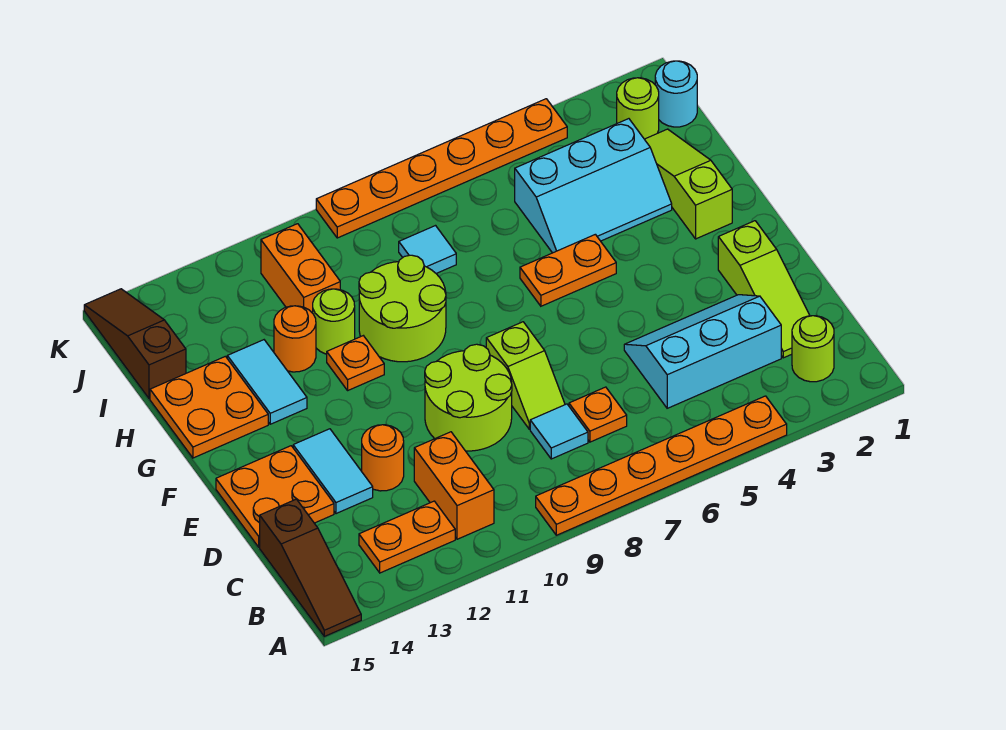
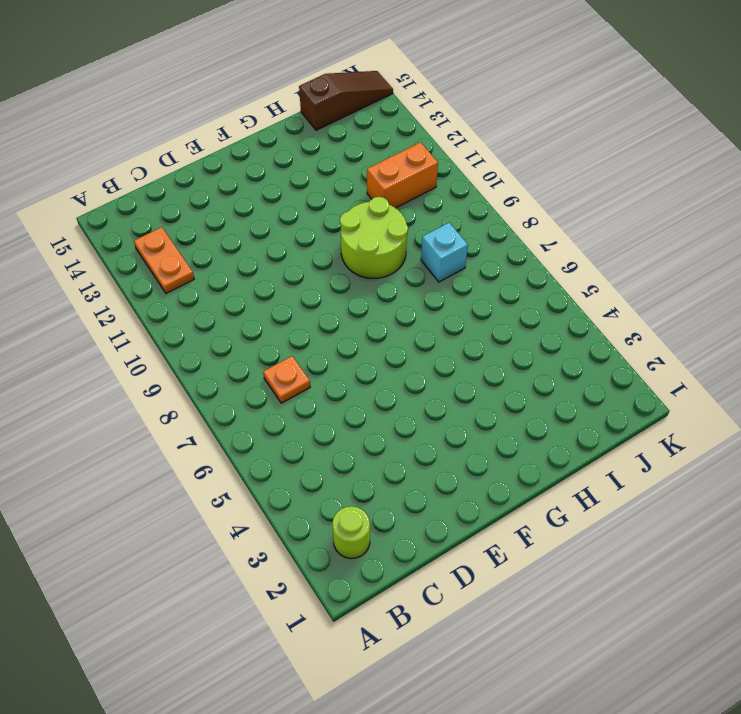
cyan brick I8 level 1 -> cyan tile I8 level 1
none -> orange plate A4:A9 level 1
none -> brown slope A15:C15 level 1 top C
none -> orange brick B11:C11 level 1

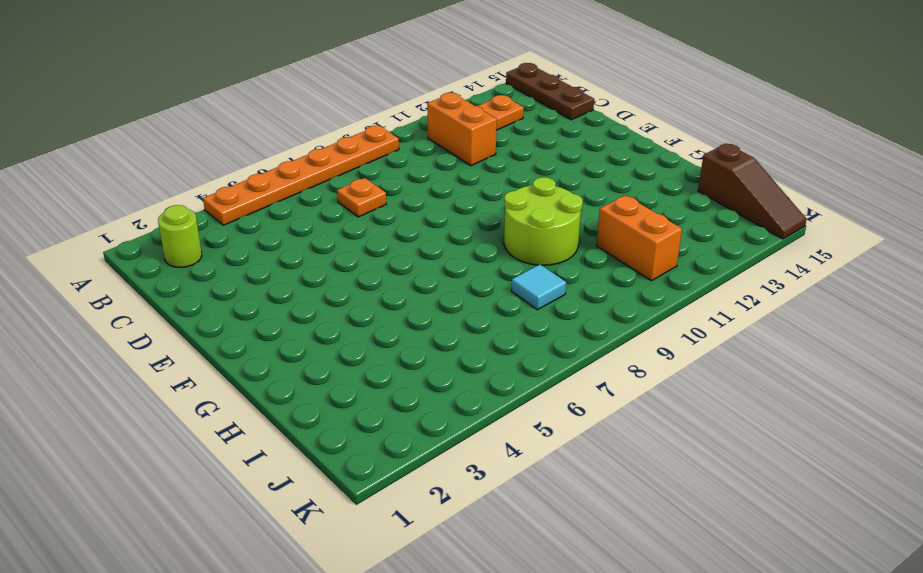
brown plate A15:C15 level 1 -> brown slope A15:C15 level 1 top C
none -> lime slope C2:E2 level 1 top E
none -> cyan slope C3:D5 level 1 top C
none -> cyan tile C8 level 1

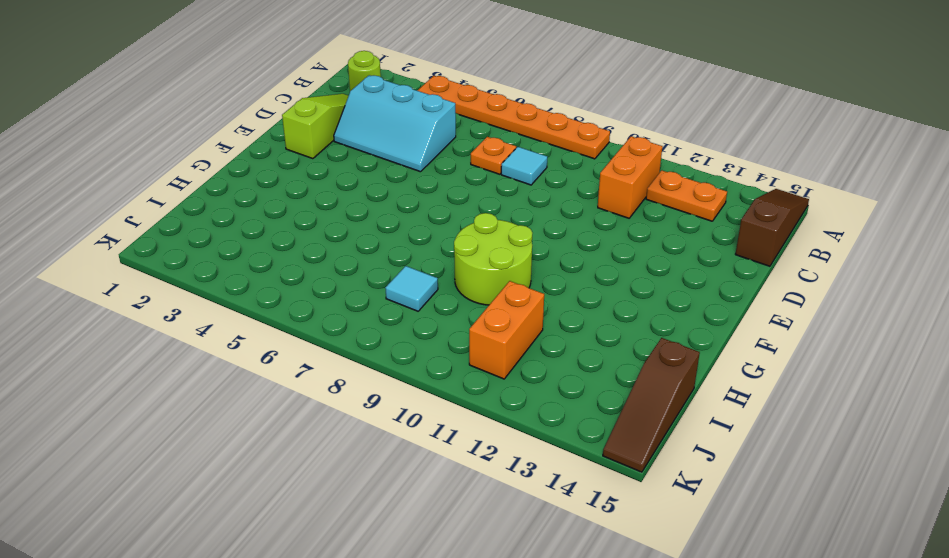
none -> lime slope D8:E8 level 1 top E
none -> lime round brick D9:E10 level 1
none -> orange round brick D12 level 1

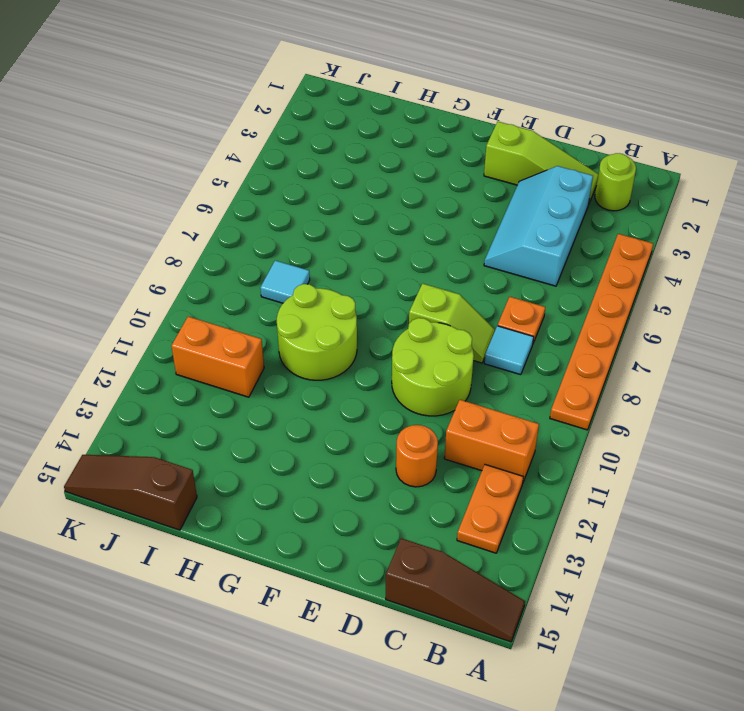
none -> cyan tile D13:E13 level 1
none -> orange plate D14:E15 level 1
none -> lime slope G2:I2 level 1 top G

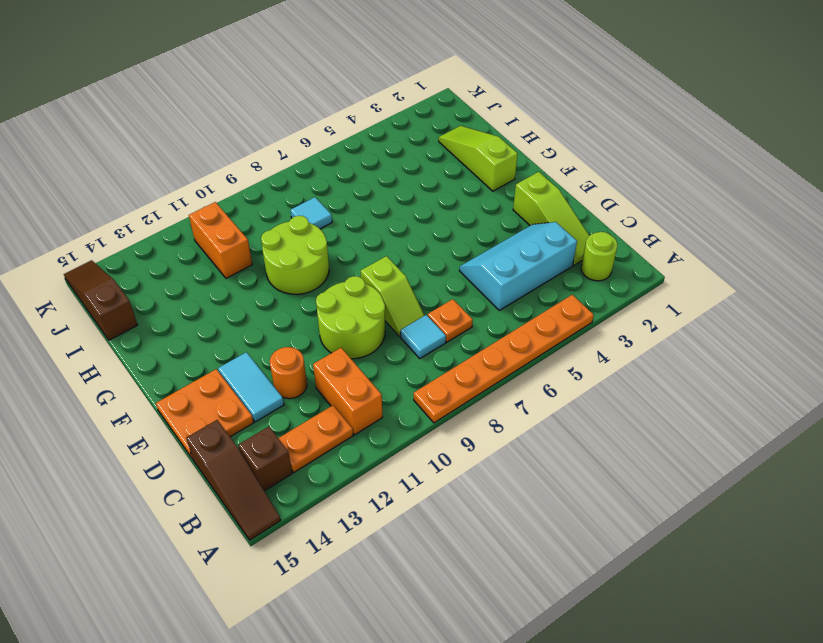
brown brick B14 level 1 -> none
none -> orange plate G5:G6 level 1
none -> orange plate G11 level 1
none -> cyan tile G13:H13 level 1

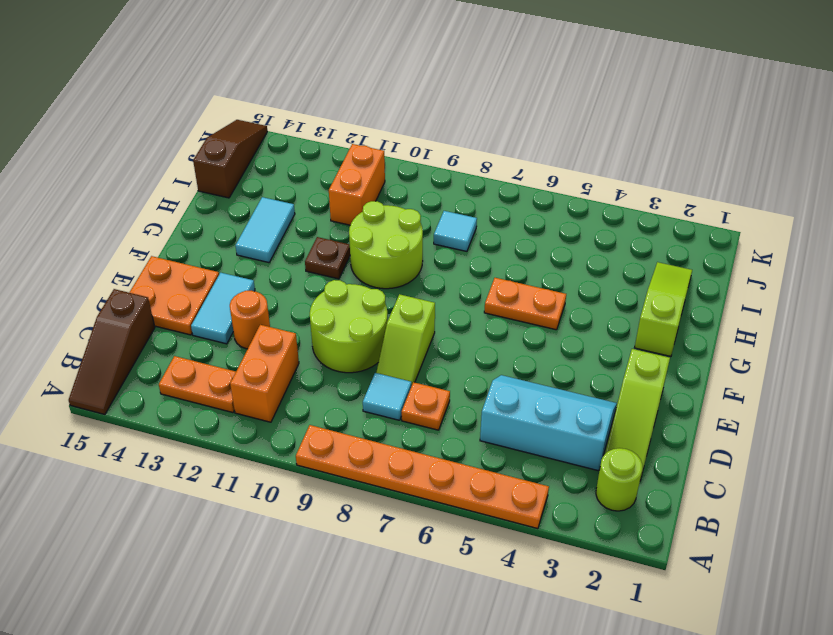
brown plate G11 level 1 -> orange plate G11 level 1
none -> orange plate G14:H15 level 1
none -> cyan slope H3:I5 level 1 top I
none -> lime round brick H11 level 1

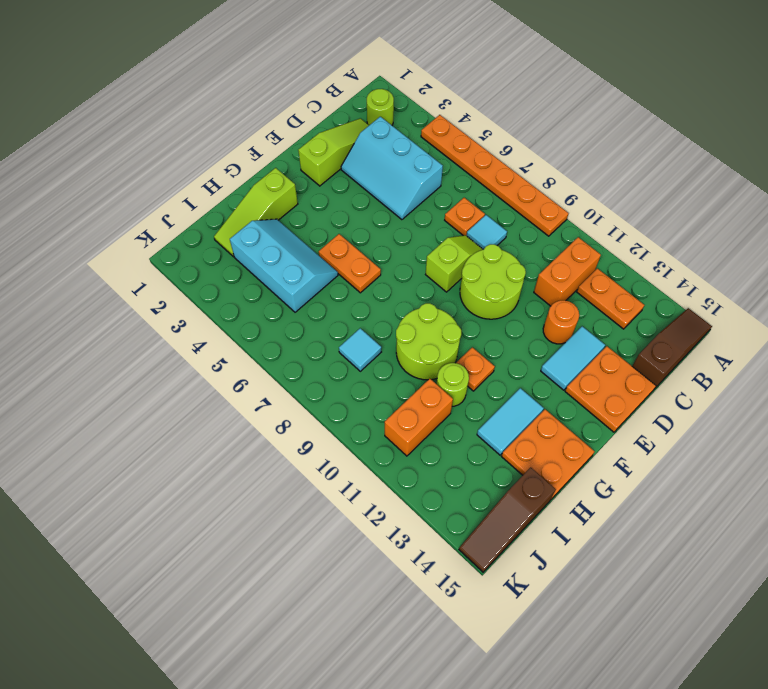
none -> orange round brick H12 level 1
none -> cyan round brick J1 level 1
none -> lime round brick J2 level 1

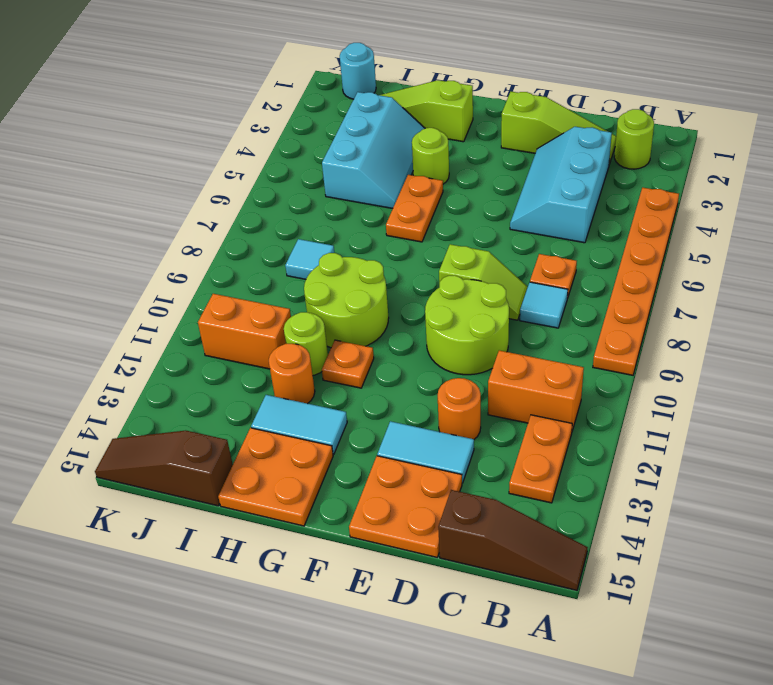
lime round brick G4 level 1 -> lime round brick J2 level 1
none -> orange plate K4:K9 level 1

